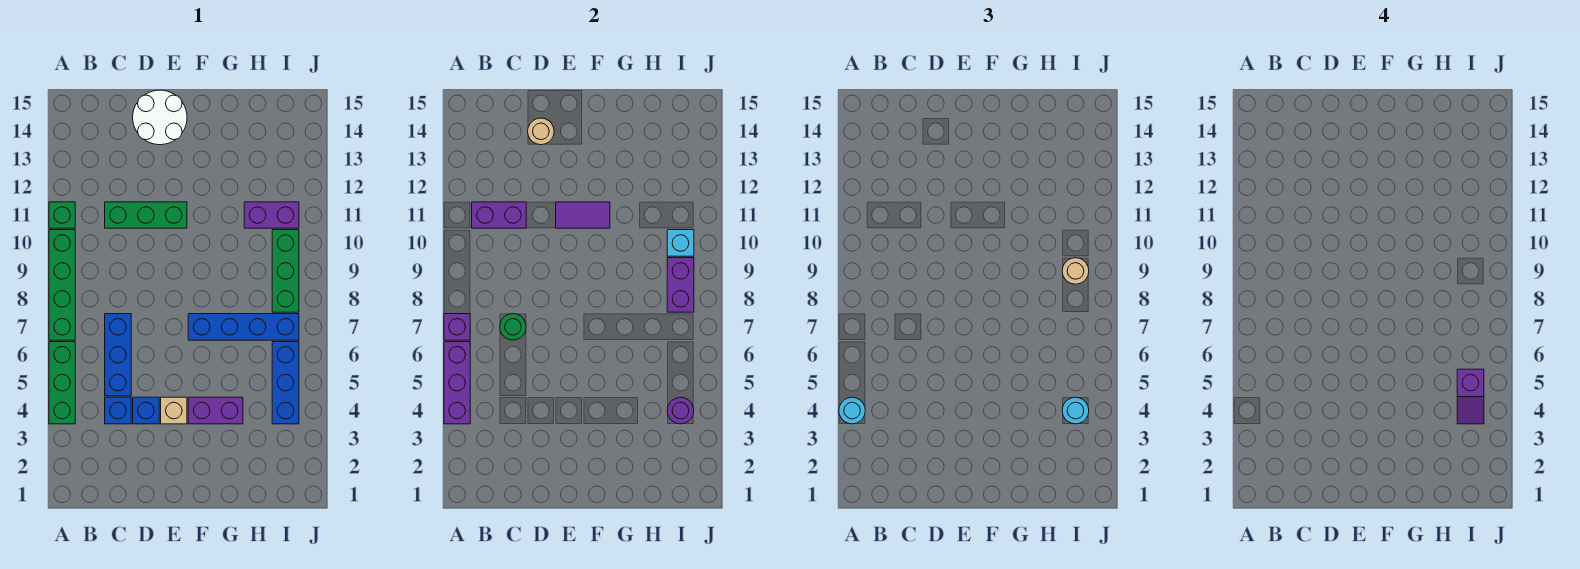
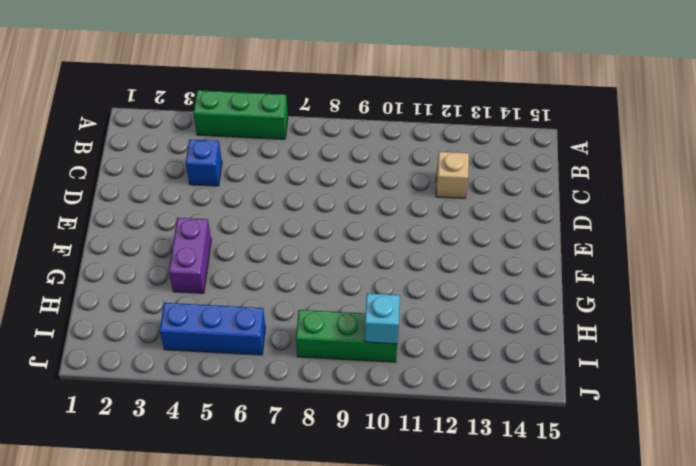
tan brick C12 level 1 -> tan brick E4 level 1
none -> green brick A7:A10 level 1
none -> green brick A11 level 1
none -> blue brick C5:C7 level 1

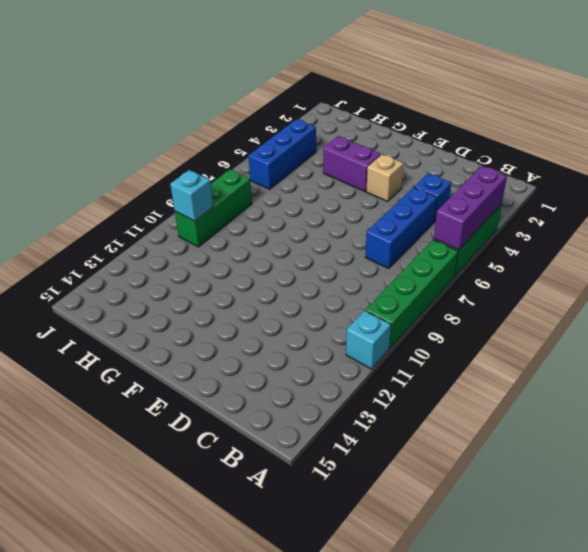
cyan brick A11 level 1 -> green brick A11 level 1
none -> green brick C11:E11 level 1
none -> blue brick D4 level 1
none -> white round brick D14:E15 level 1

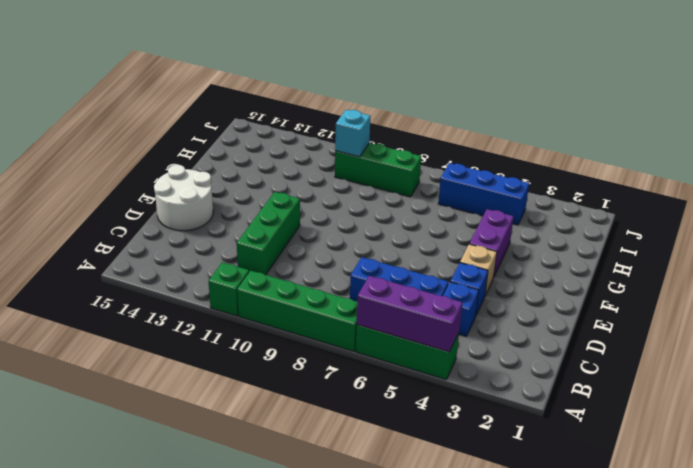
none -> blue brick F7:I7 level 1
none -> purple brick H11:I11 level 1
none -> purple brick A7 level 2

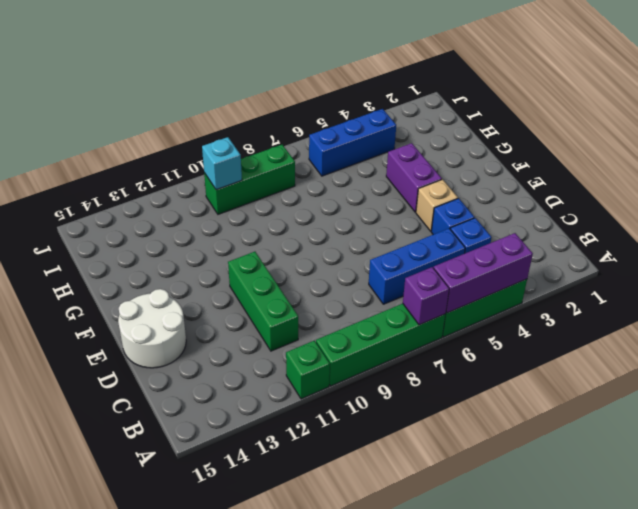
none -> blue brick F7:I7 level 1
none -> purple brick H11:I11 level 1
none -> purple brick B11:C11 level 2

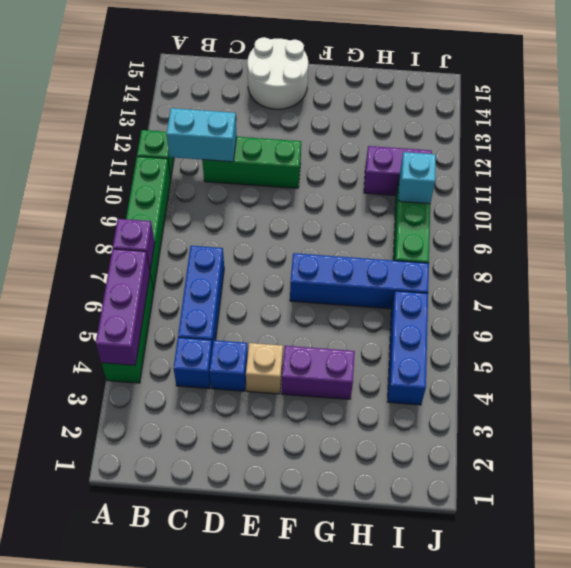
cyan brick B11:C11 level 2 -> purple brick B11:C11 level 2
none -> green round brick C7 level 2
none -> tan round brick D14 level 2
none -> purple tile E11:F11 level 2

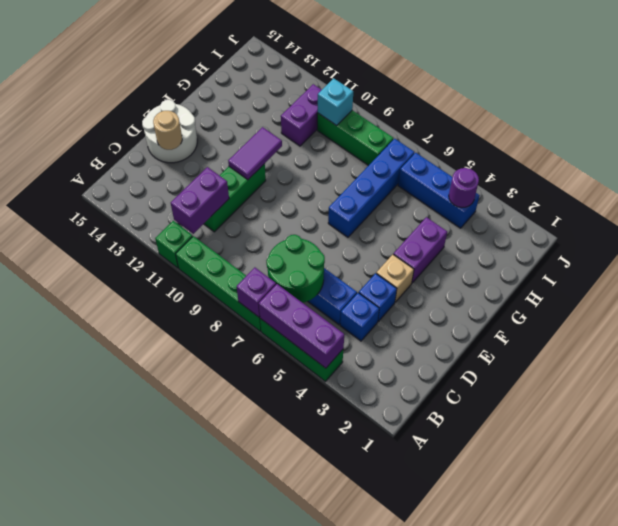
green round brick B6:C7 level 2 -> green round brick C7 level 2
none -> purple brick I8:I9 level 2
none -> cyan round brick A4 level 3
none -> cyan round brick I4 level 3

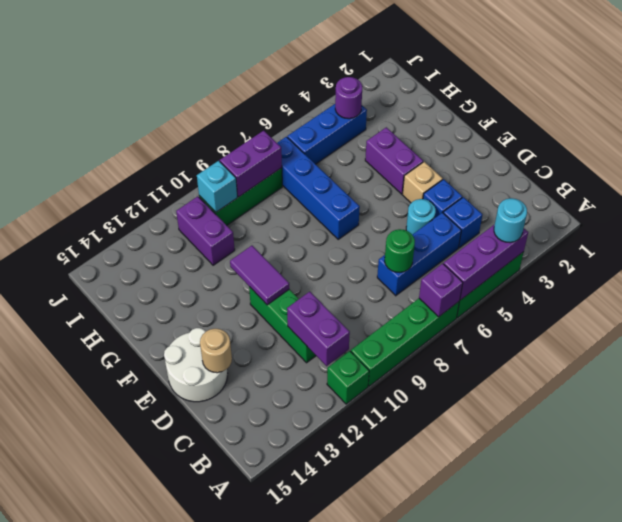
cyan round brick D5 level 1 -> cyan round brick I4 level 3
none -> tan round brick I9 level 3
none -> purple slope I4:I5 level 4 top 5

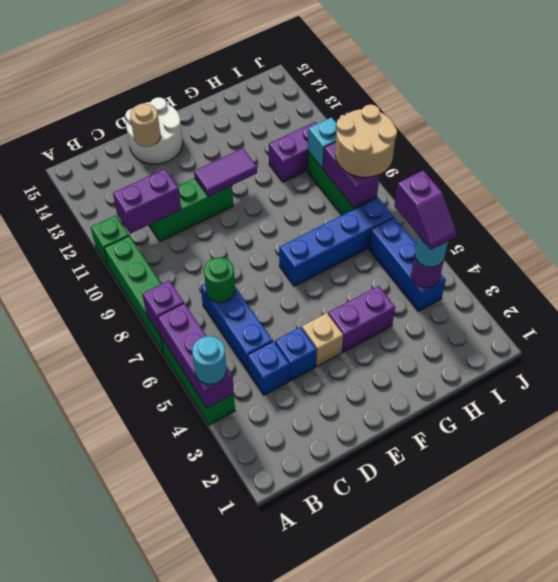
tan round brick I8:J9 level 3 -> tan round brick I9 level 3

